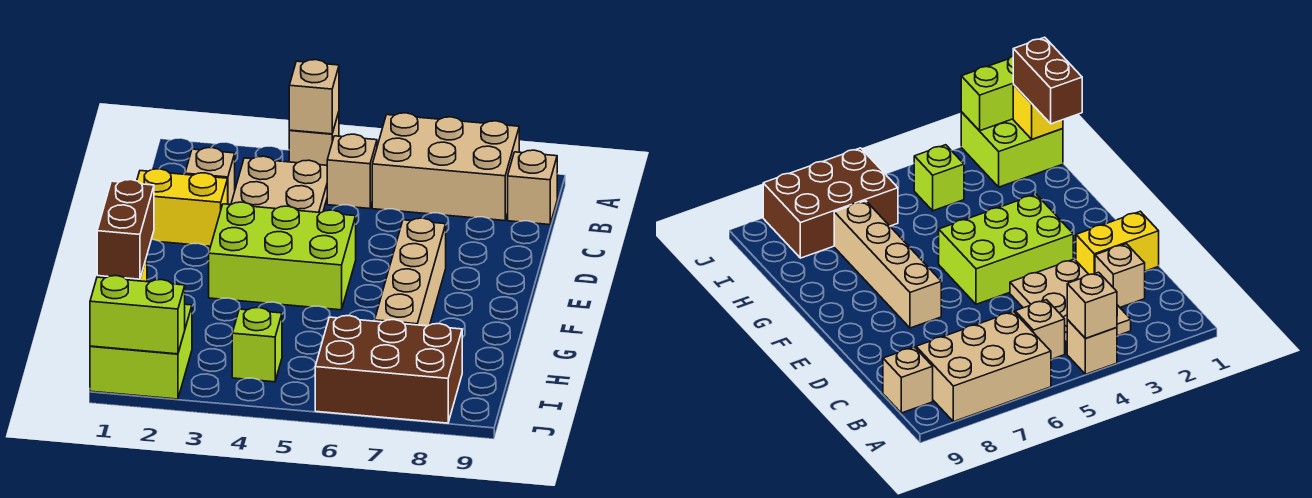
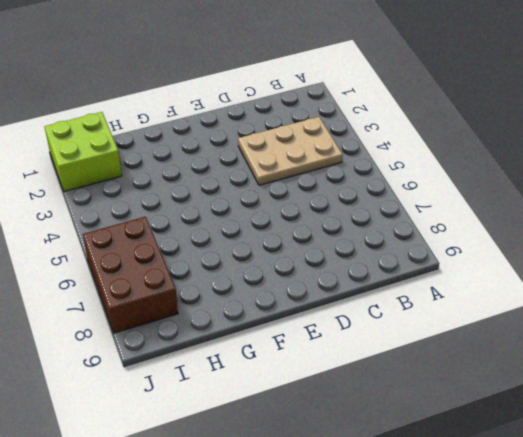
none -> tan brick A4 level 1
none -> tan brick A6:B8 level 1
none -> tan brick B5 level 1

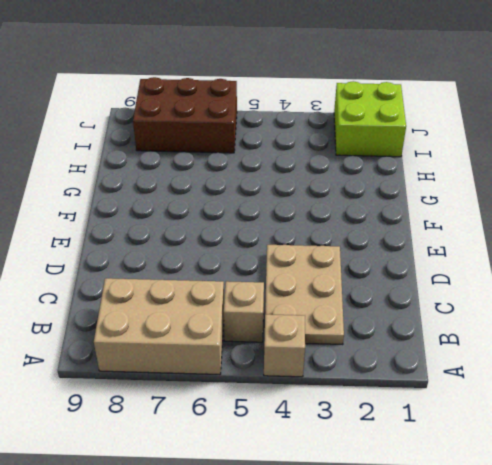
none -> tan brick B9 level 1
none -> tan brick C2 level 1
none -> yellow brick D1:D2 level 1

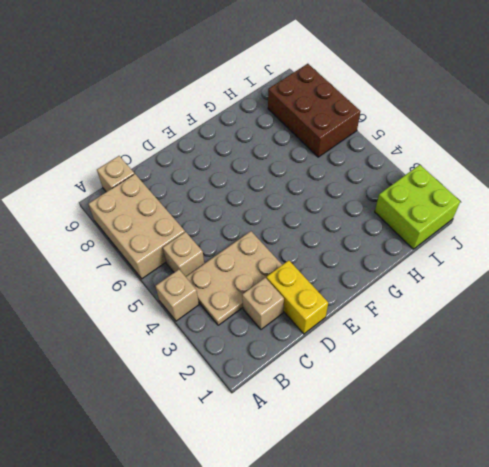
none -> lime brick E3:F5 level 1
none -> tan brick E7:H7 level 1
none -> lime brick I4 level 1

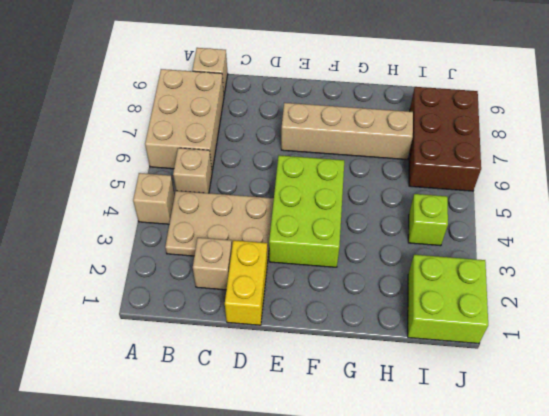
none -> tan brick A4 level 2
none -> yellow brick I1 level 2
none -> lime brick J1:J2 level 2

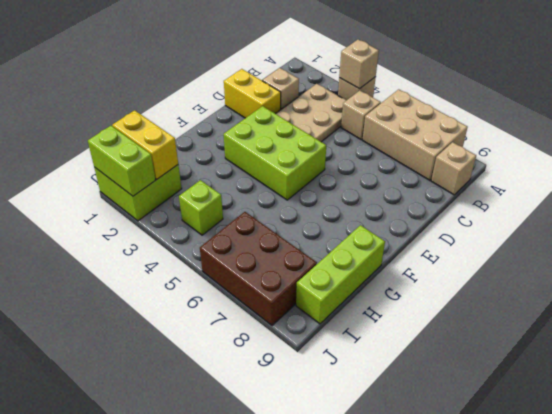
lime brick G9:I9 level 1 -> none
yellow brick I1:I2 level 2 -> yellow brick I1 level 2
none -> tan brick E7:H7 level 1
none -> brown brick H1:I1 level 3

